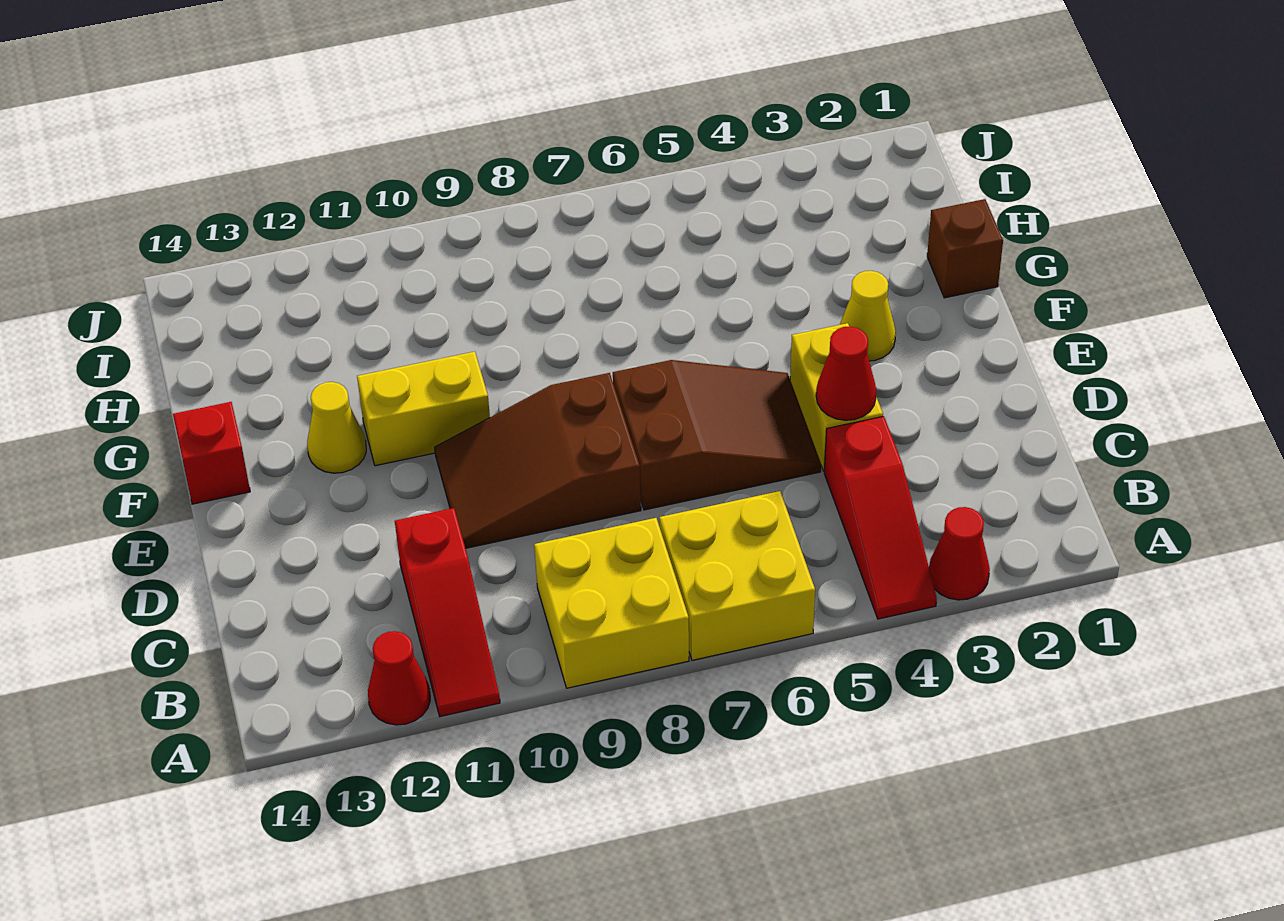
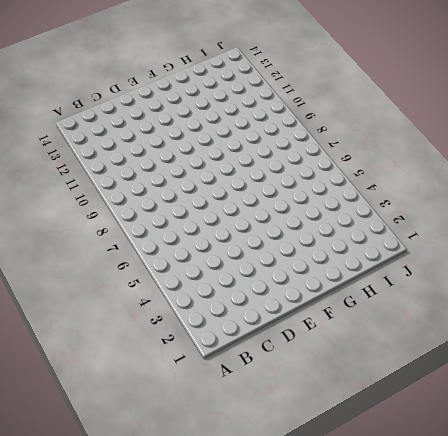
none -> red cone A3 level 1
none -> red slope A4:C4 level 1 top C
none -> yellow brick A6:B7 level 1

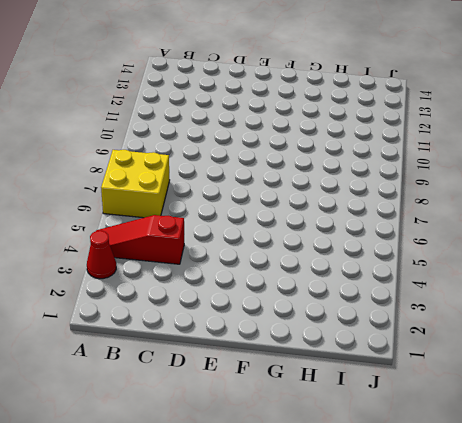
none -> yellow brick A8:B9 level 1
none -> red slope A11:C11 level 1 top C
none -> red cone A12 level 1

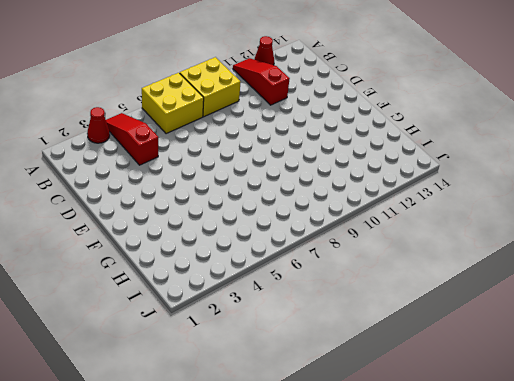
none -> yellow brick D4:E4 level 1
none -> brown slope D5:E7 level 1 top 7
none -> brown slope D8:E10 level 1 top 8

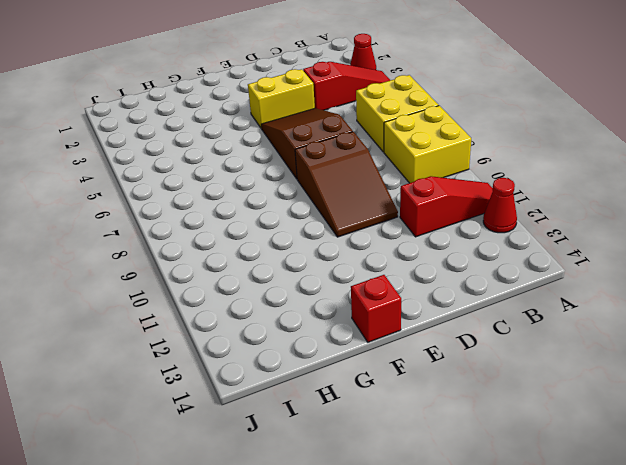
none -> yellow cone F3 level 1
none -> yellow brick F10:F11 level 1
none -> yellow cone F12 level 1

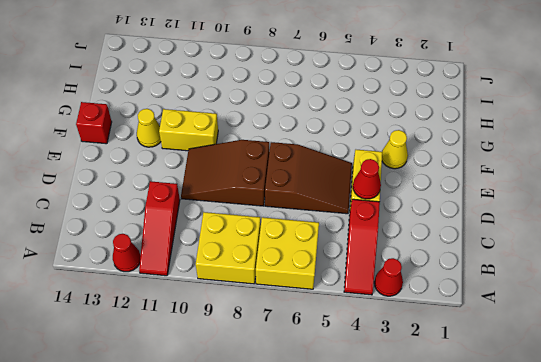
none -> brown brick G1 level 1

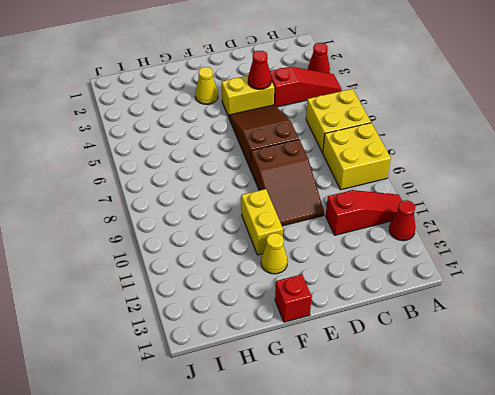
none -> brown brick G1 level 1

